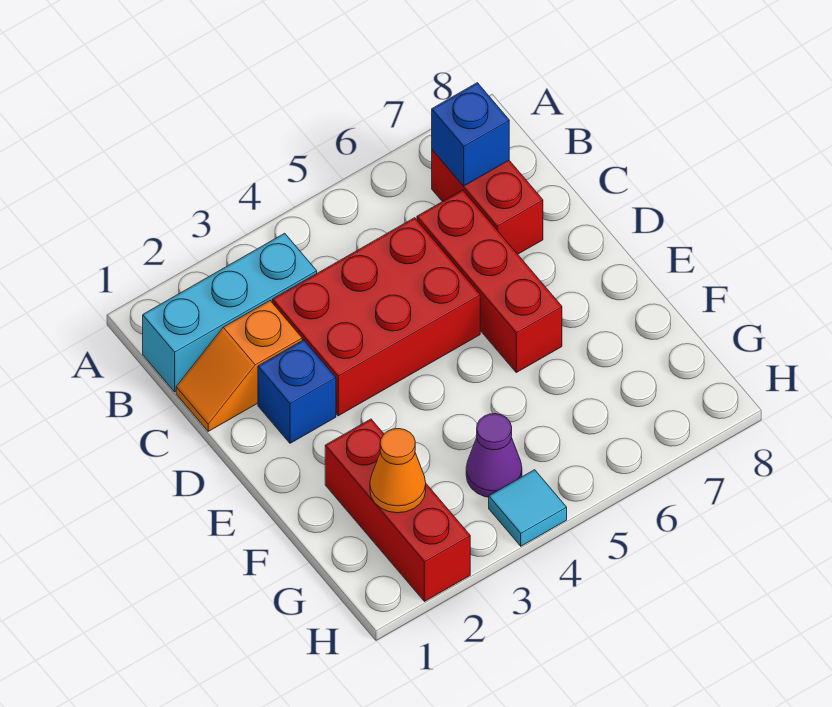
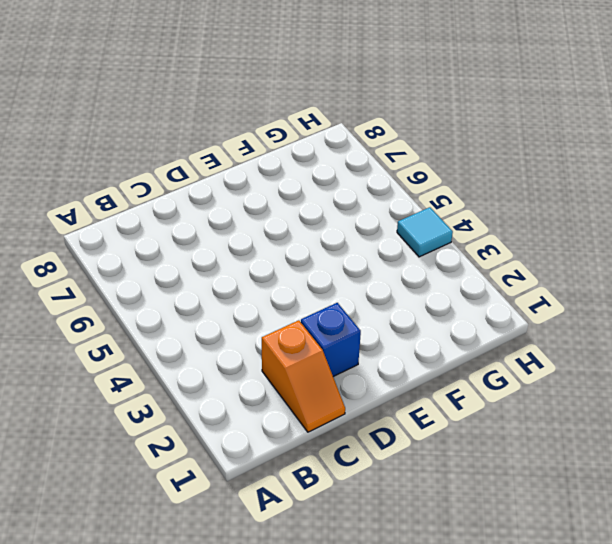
none -> cyan brick B1:B3 level 1
none -> red brick B7:C7 level 1

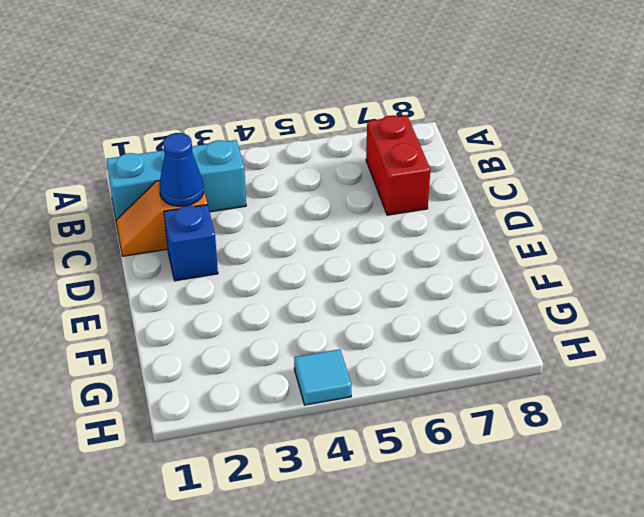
blue cone C2 level 2 -> none
none -> red brick C3:D5 level 1
none -> red brick C6:E6 level 1

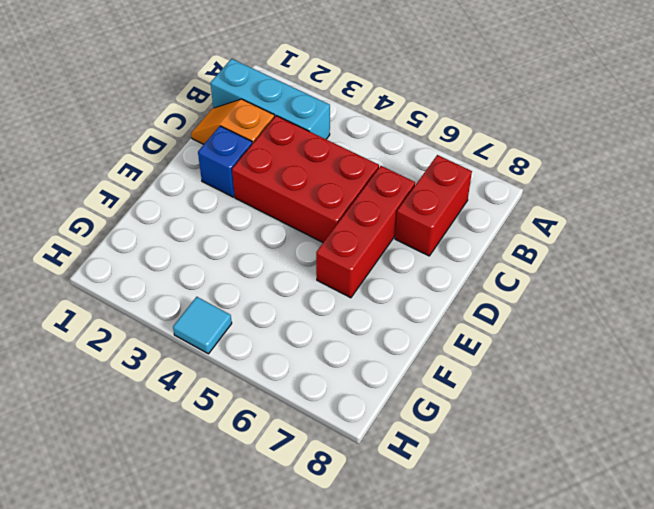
none -> red brick F2:H2 level 1
none -> purple cone G4 level 1

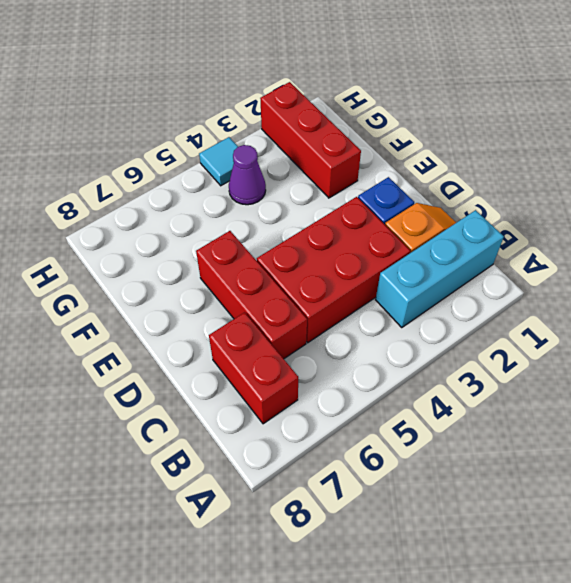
none -> blue brick B7 level 2
none -> orange cone G2 level 2

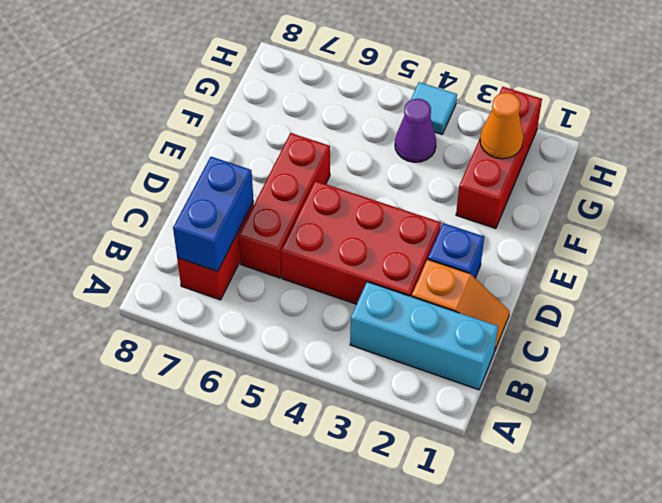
blue brick B7:C7 level 2 -> blue brick B7 level 2

